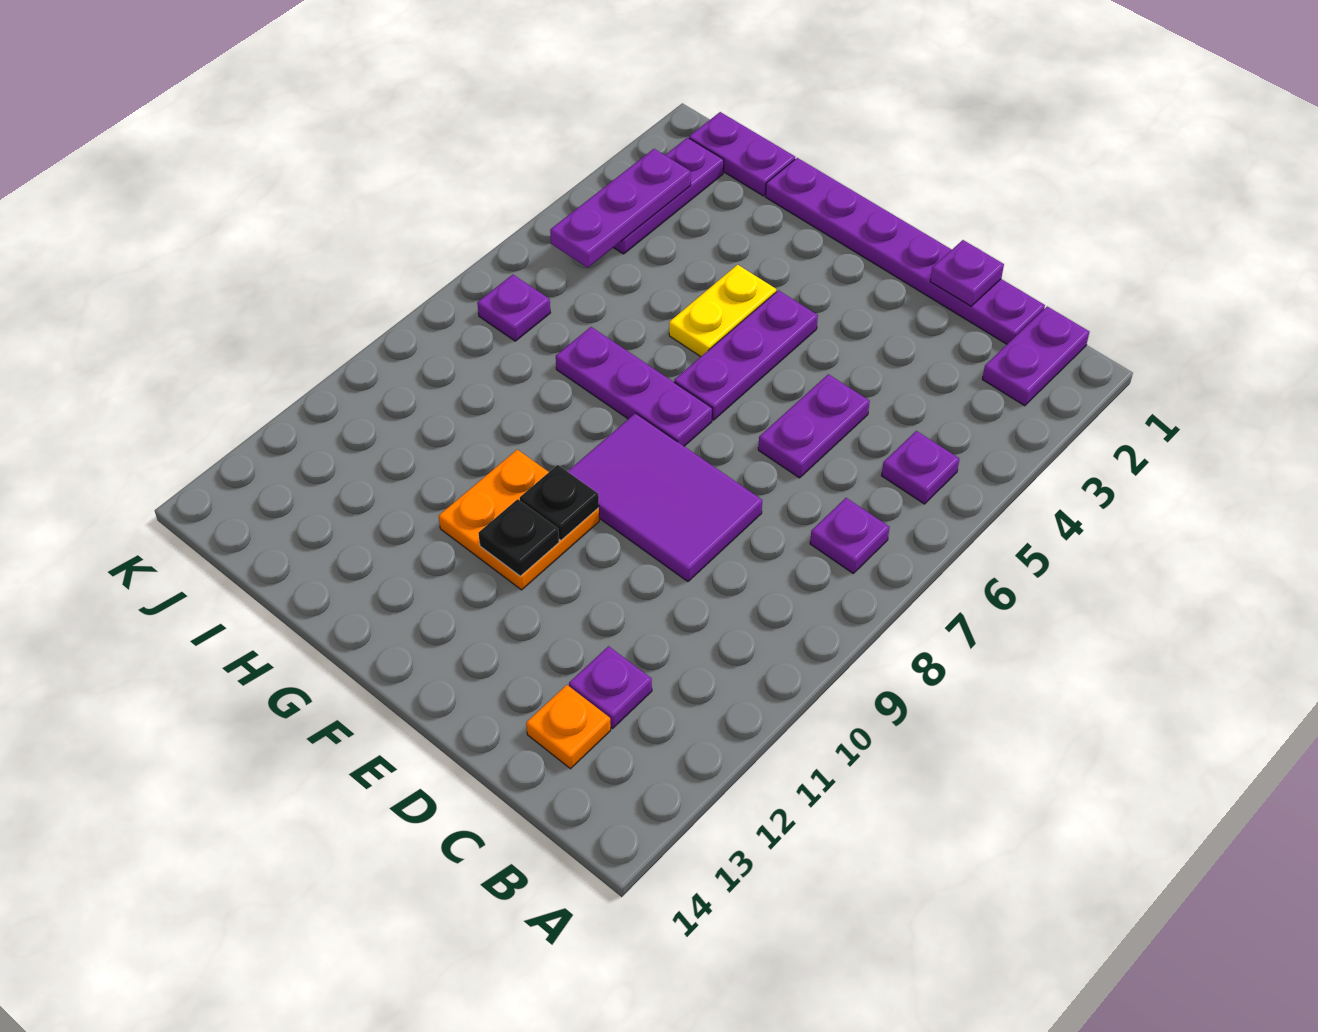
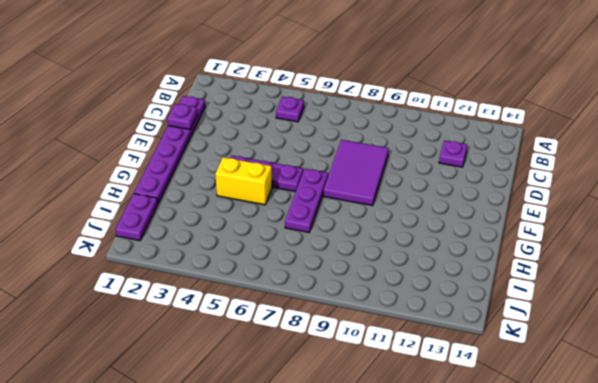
yellow brick G4:G5 level 1 -> yellow plate G4:G5 level 1
none -> purple plate B1:B2 level 1
none -> purple plate B7 level 1
none -> orange plate C13 level 1

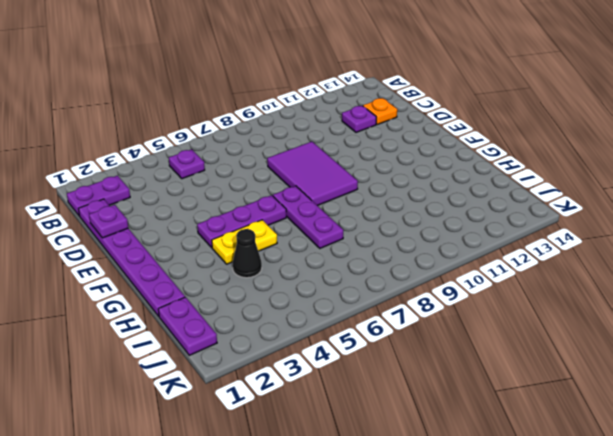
black cone H4 level 1 -> none
none -> purple plate B7 level 1
none -> purple plate D5:D6 level 1
none -> orange plate F10:G11 level 1

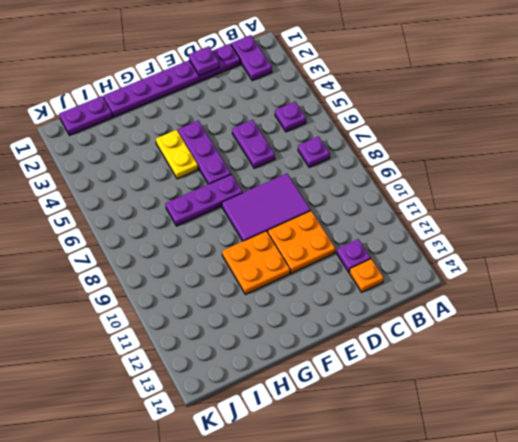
orange plate D10:E11 level 1 -> none
none -> purple plate J2:J4 level 1
none -> purple plate J7 level 1
none -> black plate F10 level 2

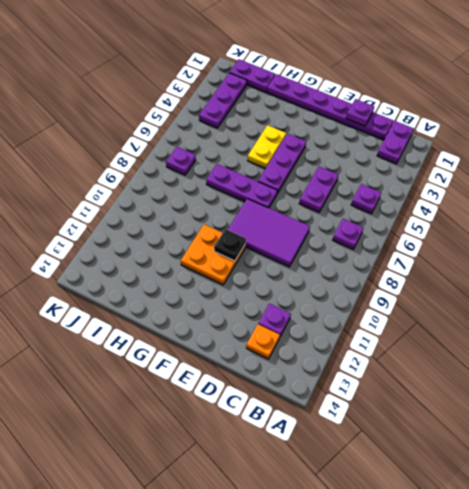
none -> black plate F11 level 2
none -> purple plate J3:J5 level 2

